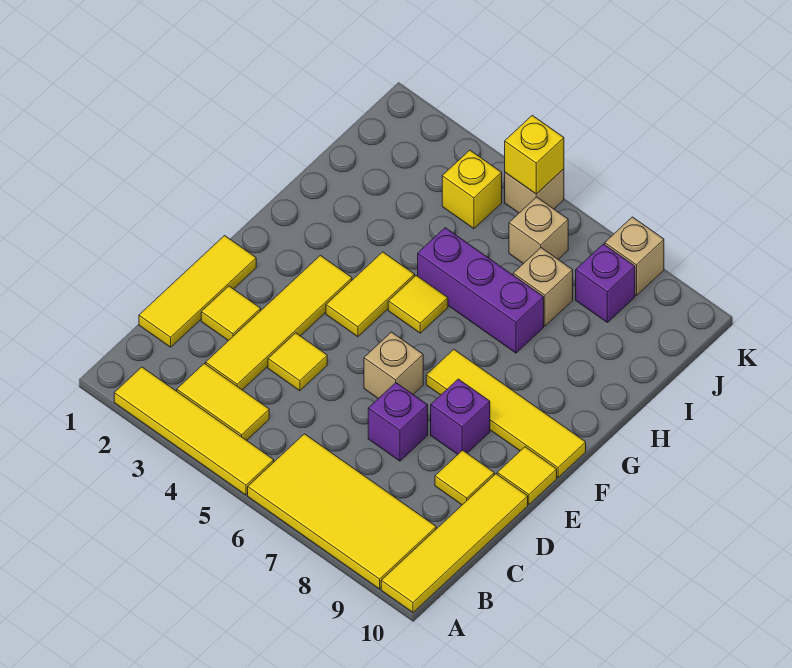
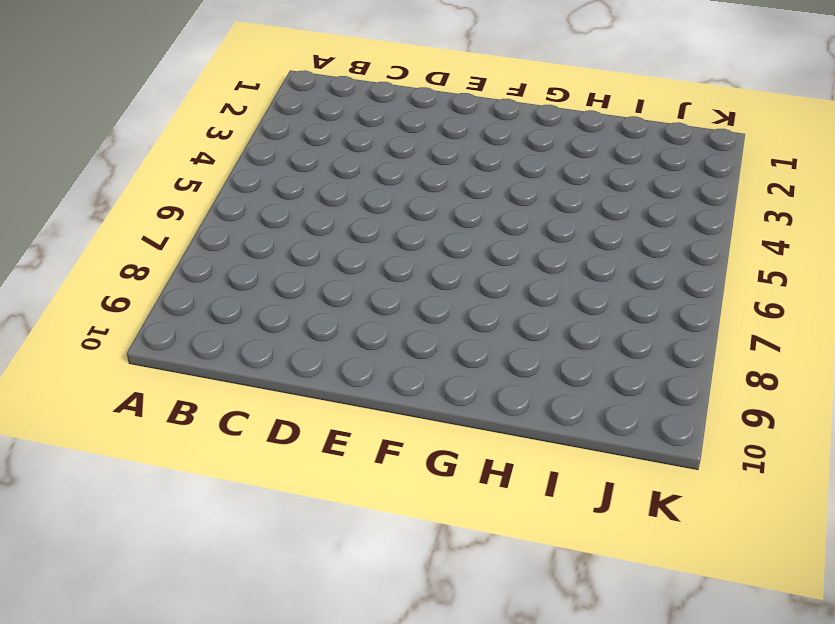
none -> yellow tile A2:A5 level 1
none -> yellow tile A6:B9 level 1
none -> yellow tile A10:D10 level 1

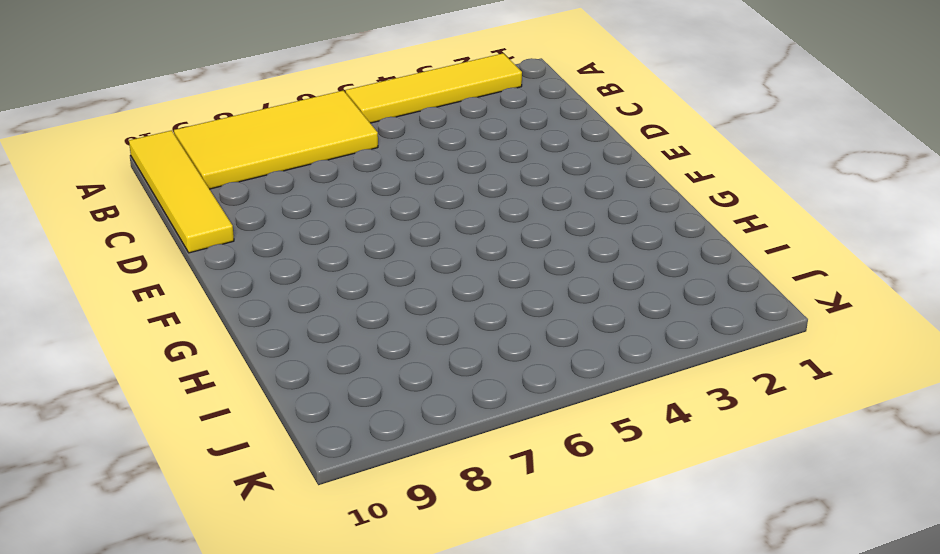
none -> yellow tile B3:B4 level 1
none -> yellow tile C1:E1 level 1
none -> yellow tile C3:F3 level 1

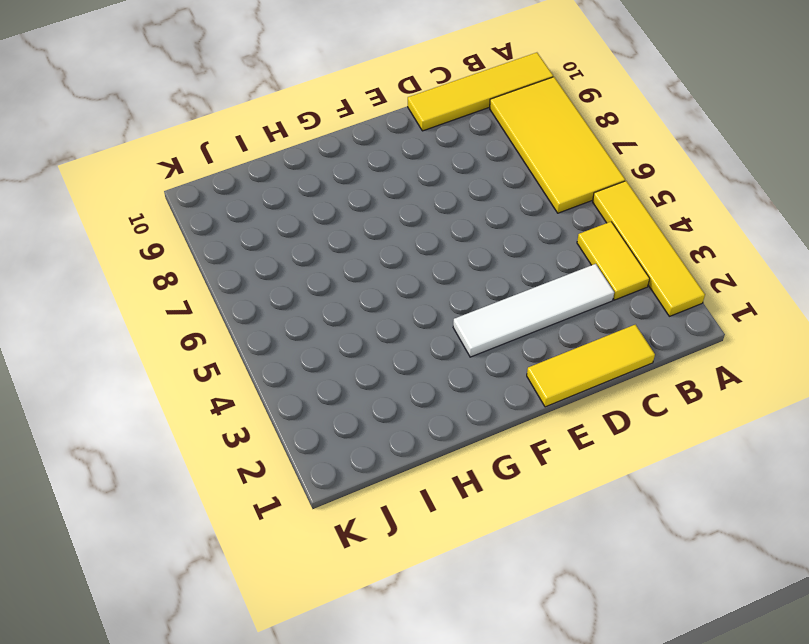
white tile C3:F3 level 1 -> yellow tile C3:F3 level 1
none -> yellow tile D2 level 1
none -> yellow tile D4 level 1
none -> purple brick D7 level 1

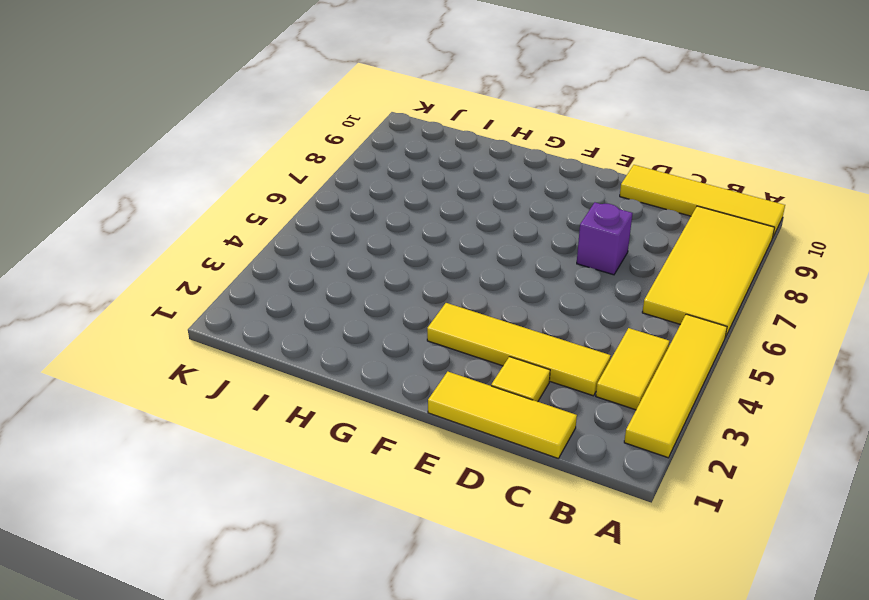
none -> yellow tile D4 level 1
none -> yellow tile D9 level 1
none -> tan brick E6 level 1

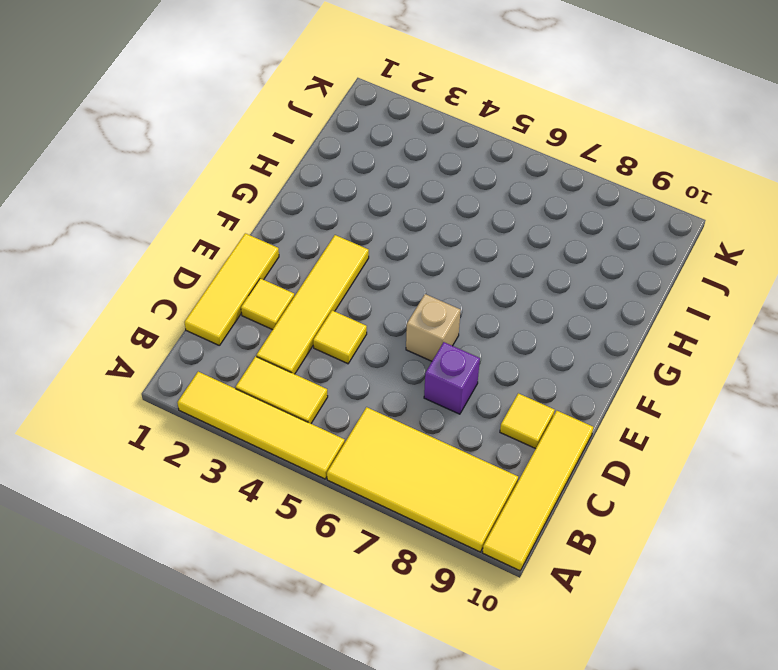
none -> purple brick E8 level 1
none -> yellow tile E10 level 1
none -> yellow tile F4:G4 level 1

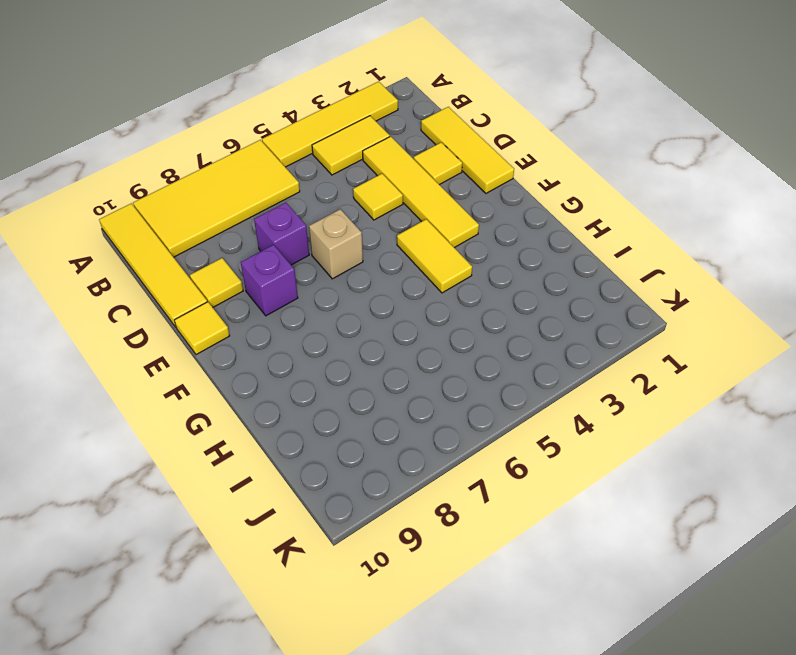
none -> yellow tile F7:F10 level 1
none -> yellow tile G5 level 1
none -> purple brick H5:H7 level 1

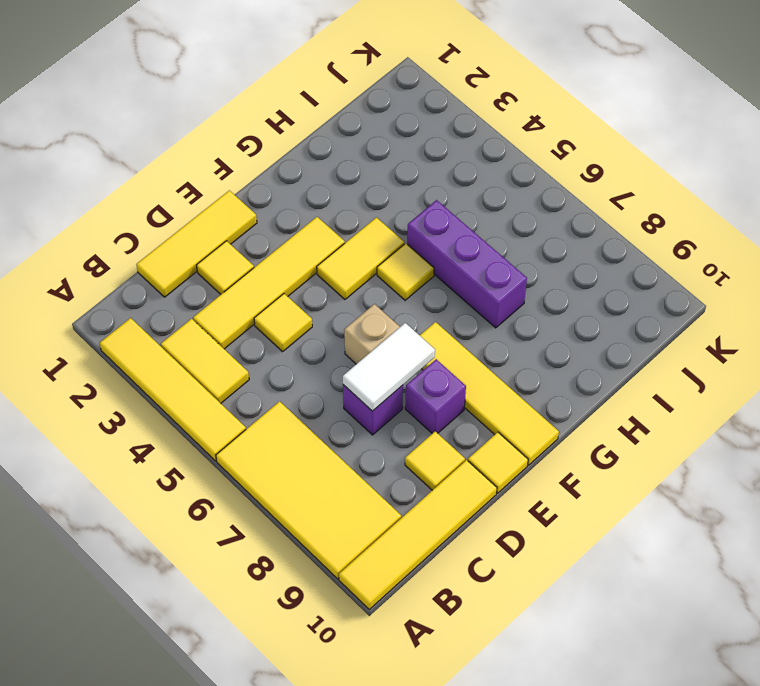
white tile D7:E7 level 2 -> none
none -> tan brick I7 level 1
none -> yellow brick J4 level 1
none -> tan brick J6 level 1

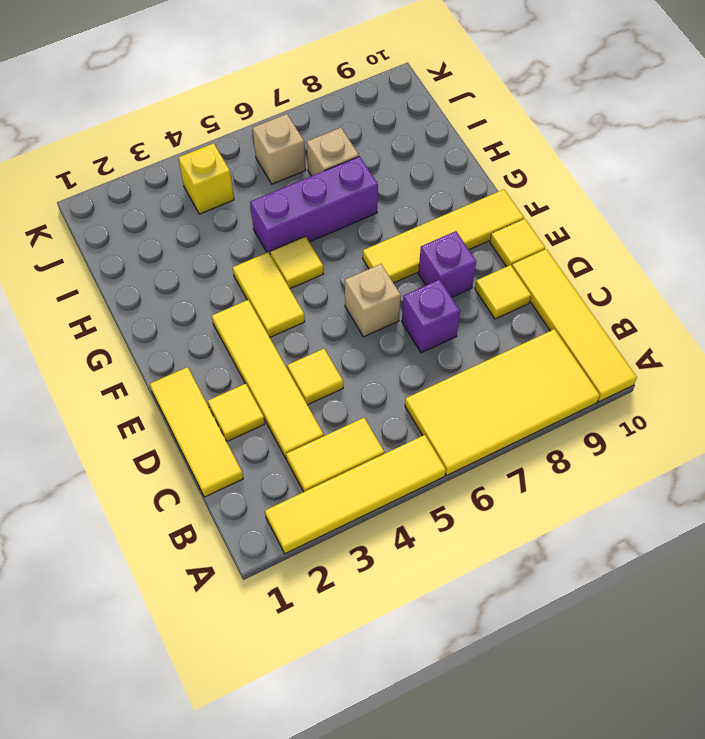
none -> purple brick J8 level 1
none -> tan brick K5 level 1
none -> tan brick K8 level 1

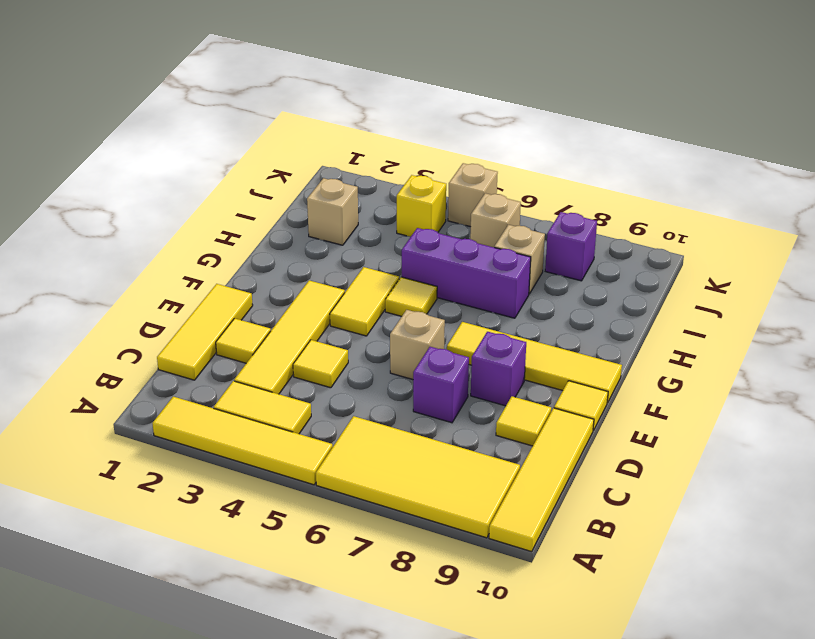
tan brick I2 level 1 -> tan brick K8 level 1
none -> yellow brick K5 level 2

